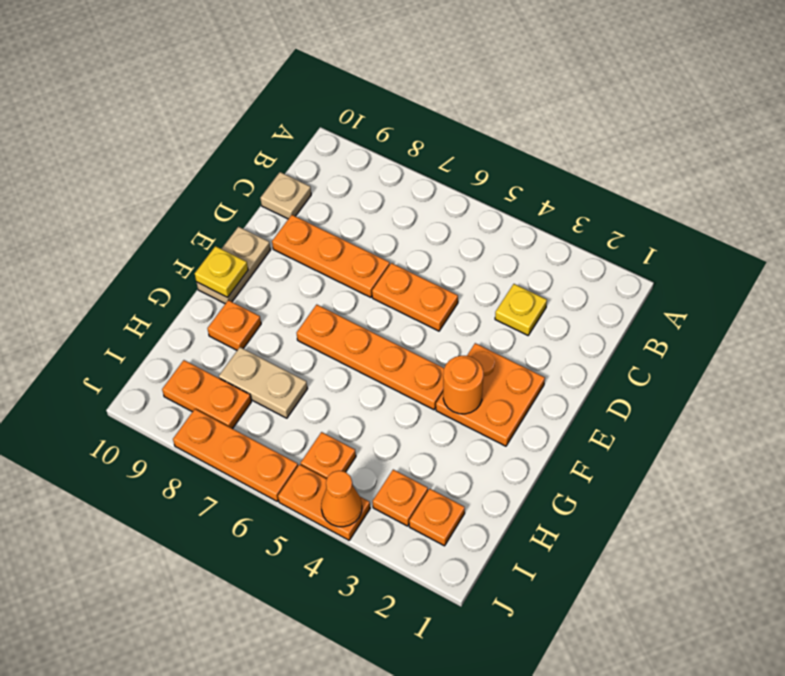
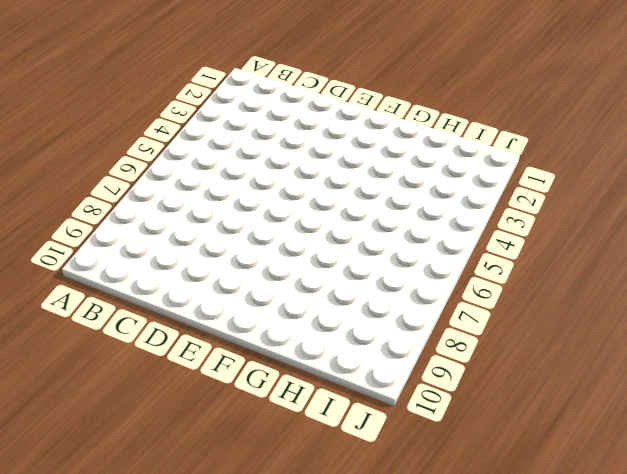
none -> yellow plate C3 level 1
none -> tan plate C10 level 1
none -> orange plate D5:D6 level 1

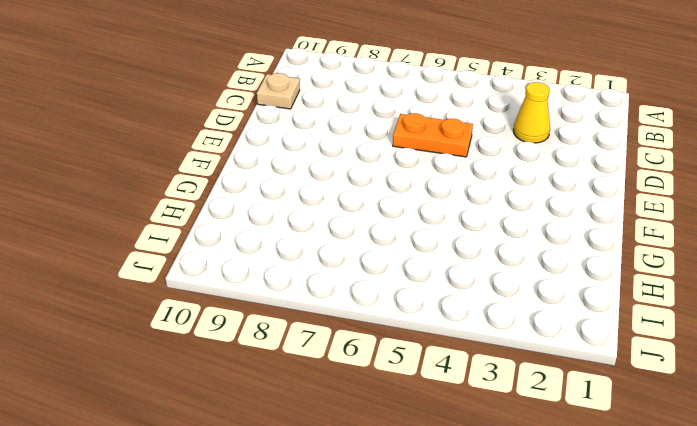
yellow cone C3 level 1 -> yellow plate C3 level 1
none -> orange plate D7:D9 level 1
none -> orange plate E2:F3 level 1
none -> tan plate E10:F10 level 1

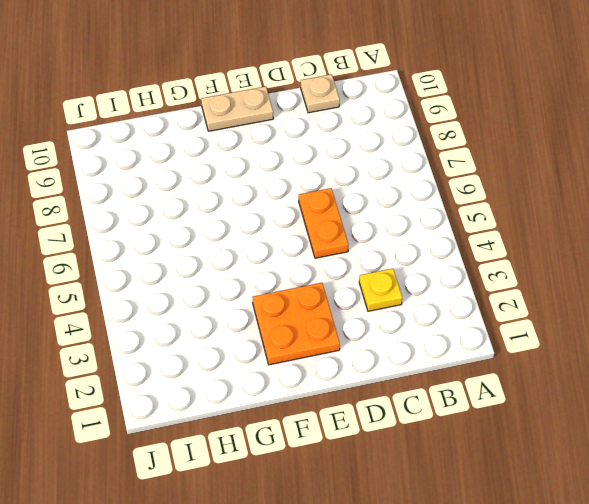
none -> orange plate D7:D9 level 1
none -> orange plate F4:F7 level 1
none -> orange plate G9 level 1

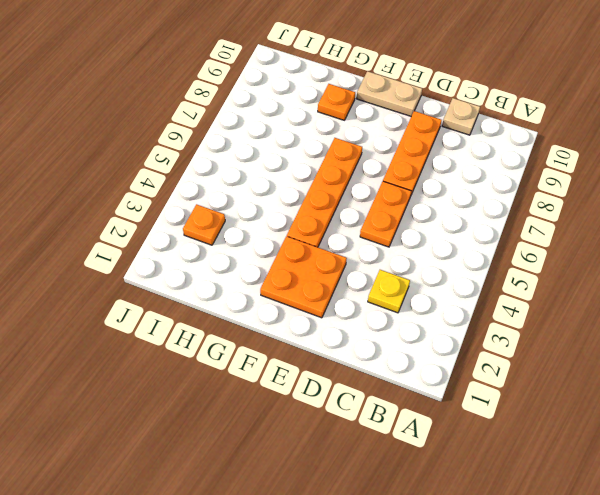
none -> tan plate H7:H8 level 1
none -> orange plate I2 level 1
none -> orange plate I5 level 1

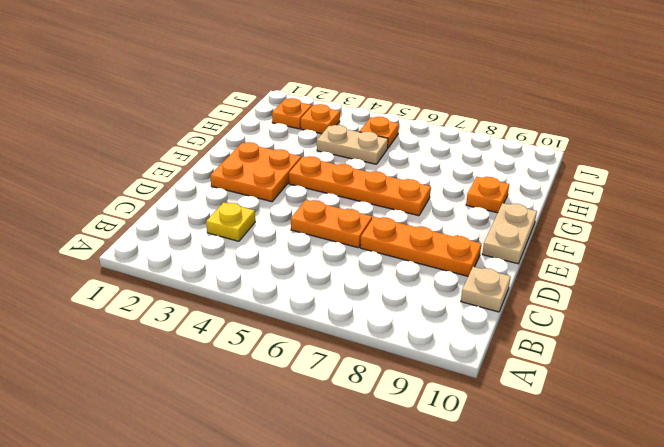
tan plate H4:H5 level 1 -> tan plate H7:H8 level 1
none -> orange plate I8:I9 level 1
none -> orange plate J4:J5 level 1
none -> orange plate J6:J8 level 1

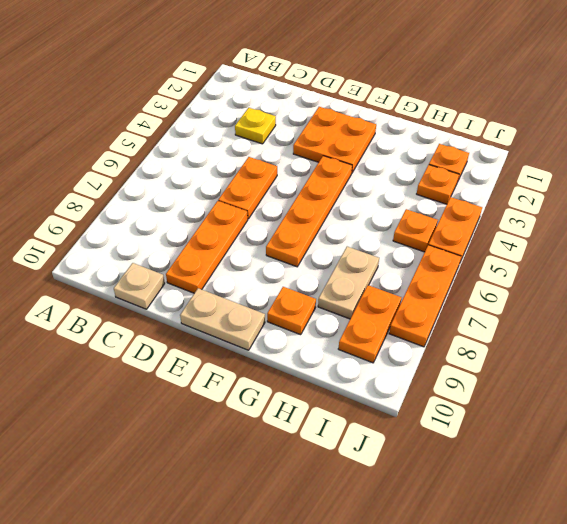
none -> orange round brick F3 level 2
none -> yellow plate F10 level 2
none -> orange cone J4 level 2

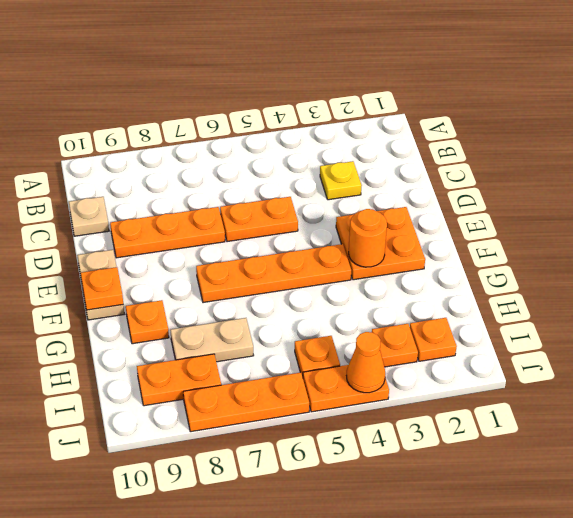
orange plate F10 level 2 -> yellow plate F10 level 2

